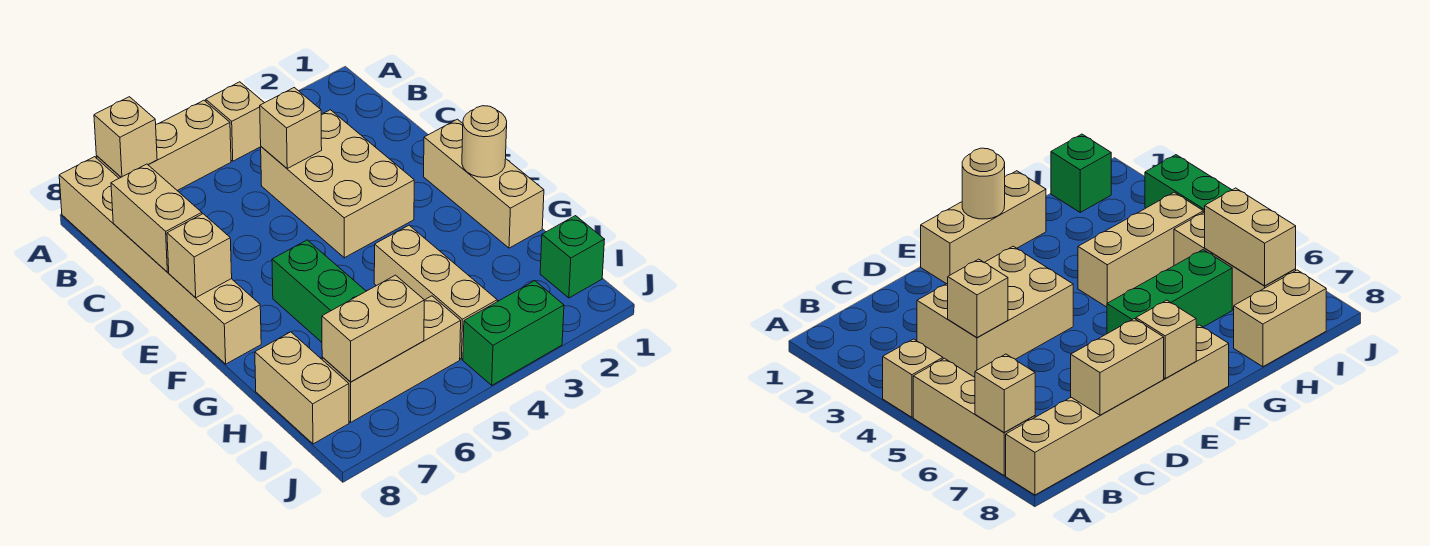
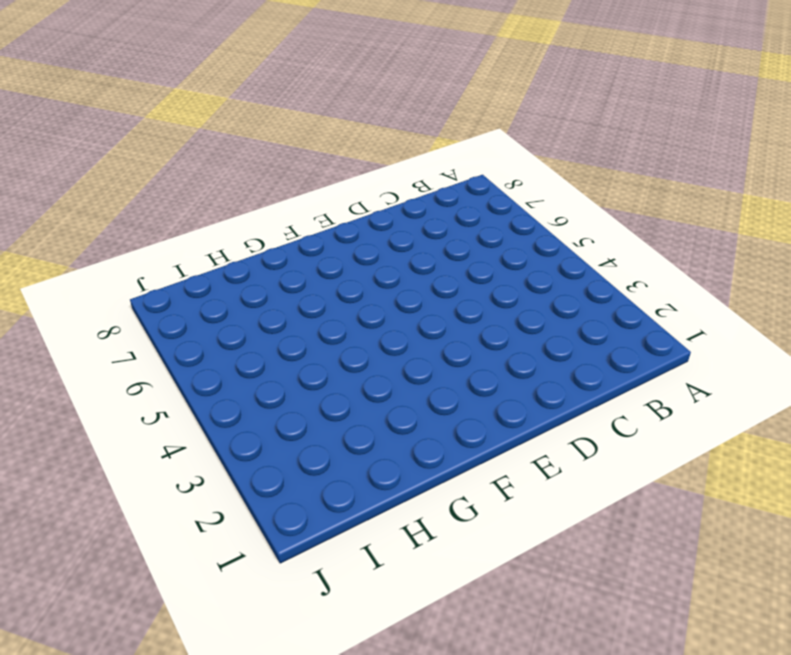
none -> tan brick A4 level 1
none -> tan brick A5:A7 level 1
none -> tan brick A8:F8 level 1

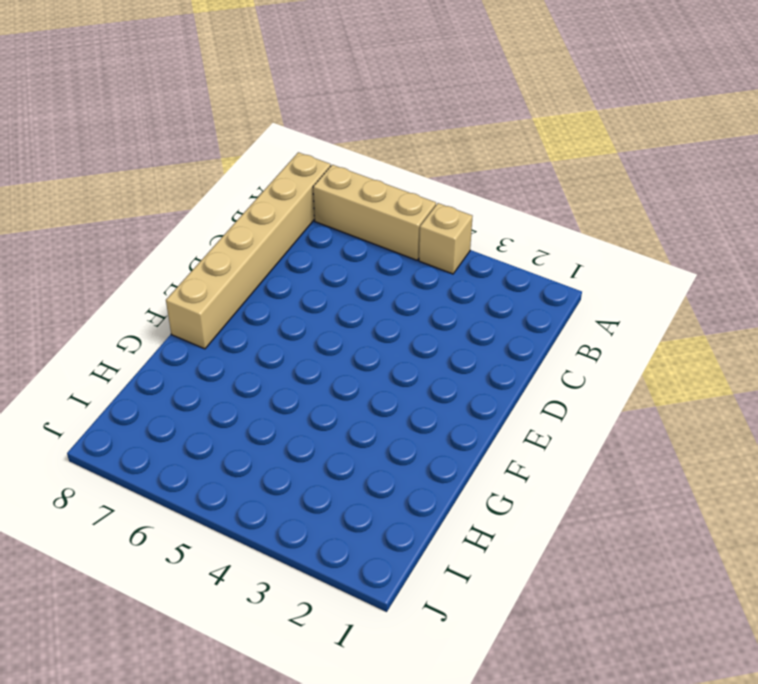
none -> tan brick C3:E4 level 1
none -> tan brick E1:G1 level 1
none -> green brick F6:H6 level 1

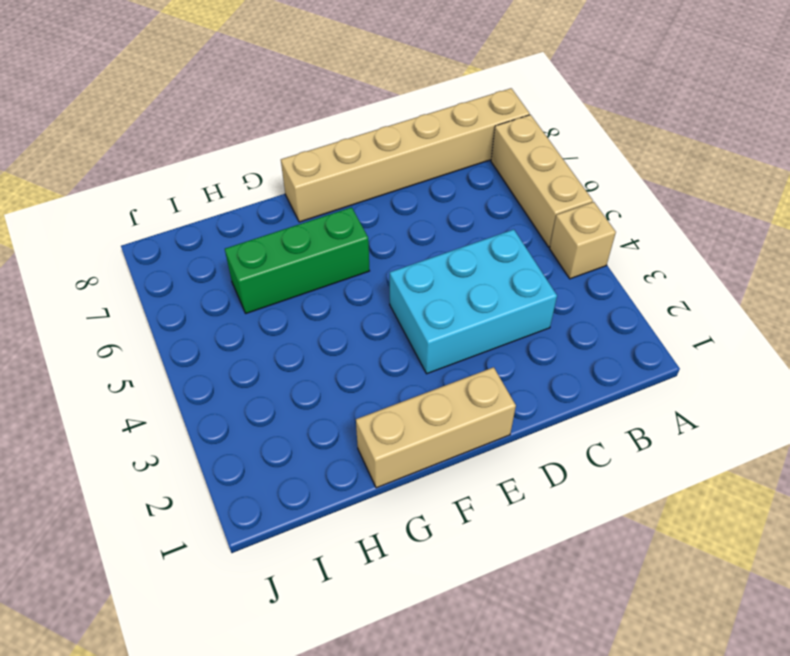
cyan brick C3:E4 level 1 -> tan brick C3:E4 level 1
none -> tan brick G4:I4 level 1
none -> tan brick H8:I8 level 1
none -> green brick I1 level 1

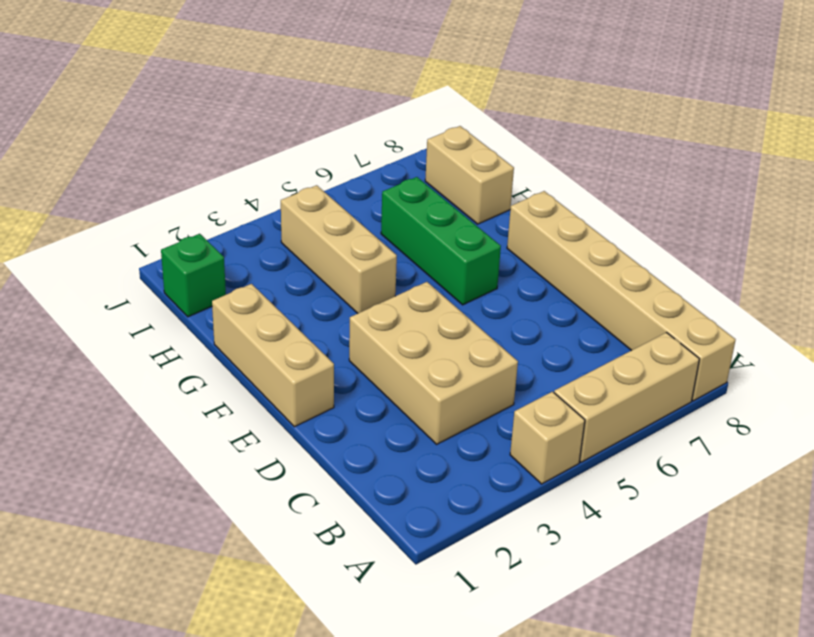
none -> tan brick I5:I7 level 1
none -> green brick J3:J4 level 1
none -> tan brick A7 level 2

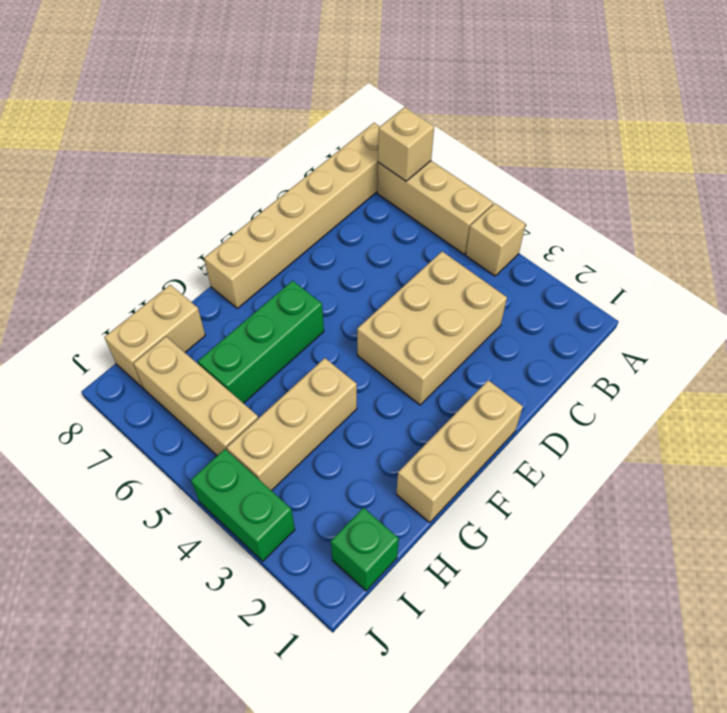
none -> tan brick C4 level 2
none -> tan brick C8:D8 level 2
none -> tan brick E8 level 2

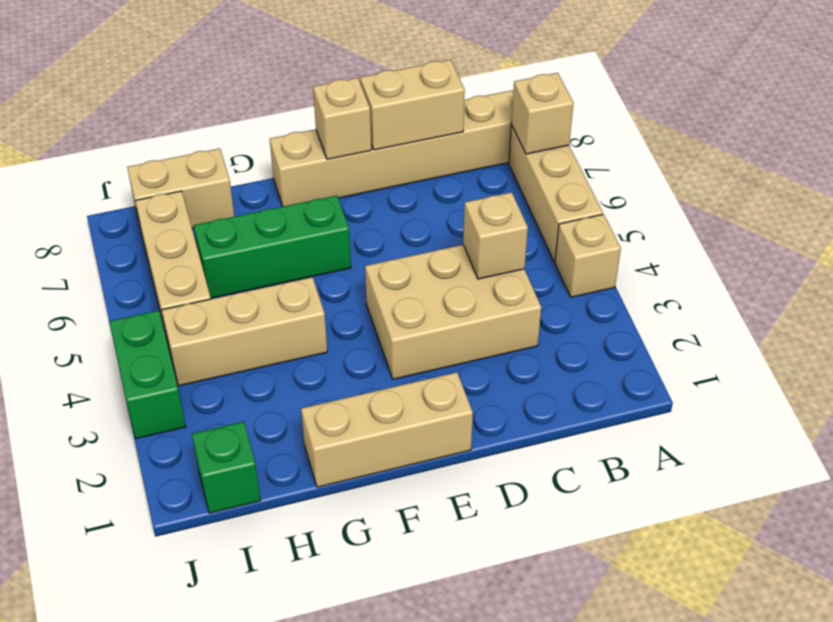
none -> tan round brick F1 level 2
none -> tan brick I6:I7 level 2

